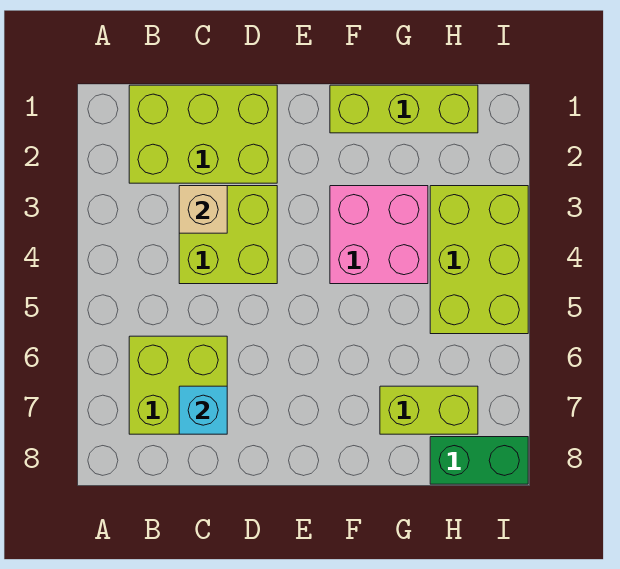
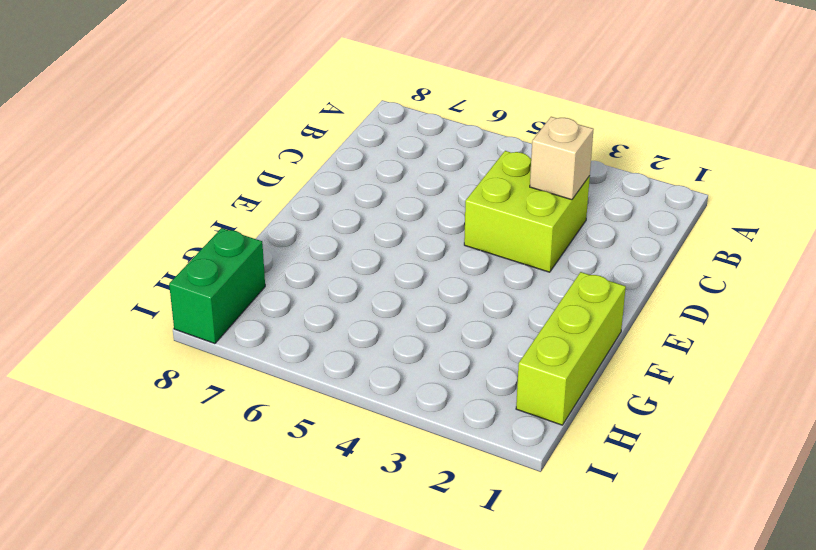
none -> lime brick B1:D2 level 1
none -> lime brick B6:C7 level 1

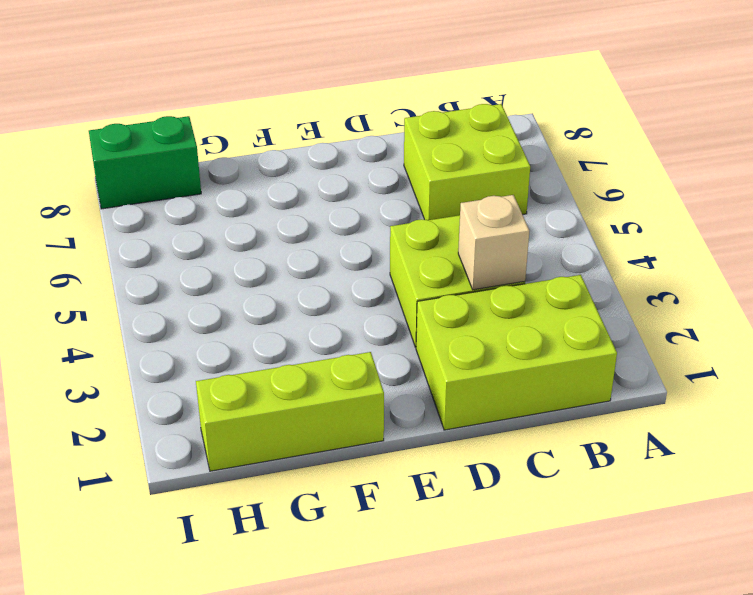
none -> pink brick F3:G4 level 1
none -> lime brick G7:H7 level 1

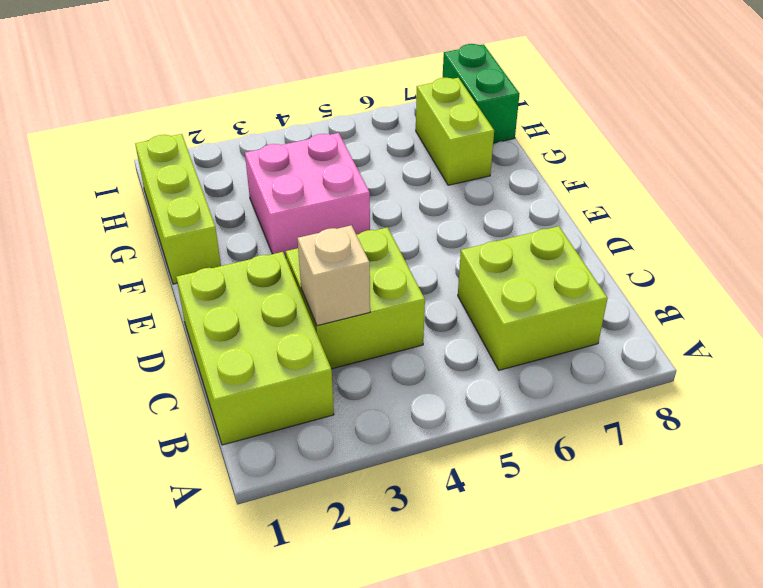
none -> lime brick H3:I5 level 1
none -> cyan brick C7 level 2

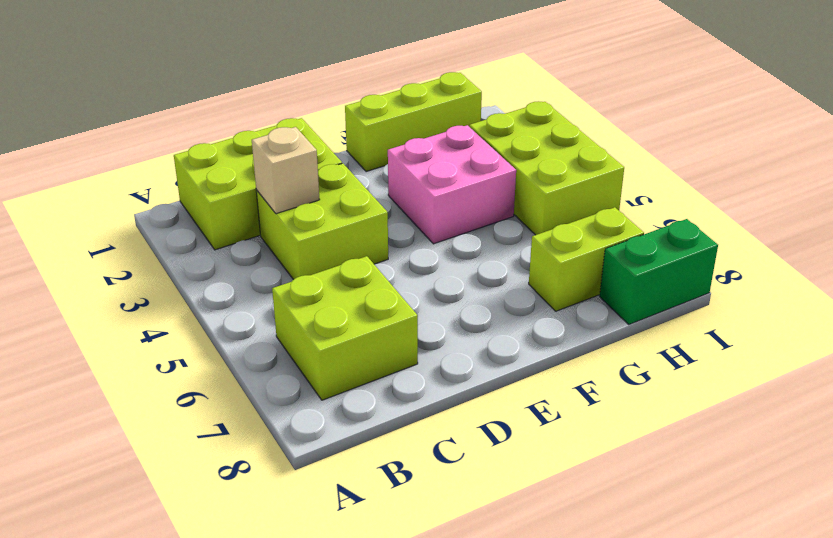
none -> cyan brick C7 level 2

